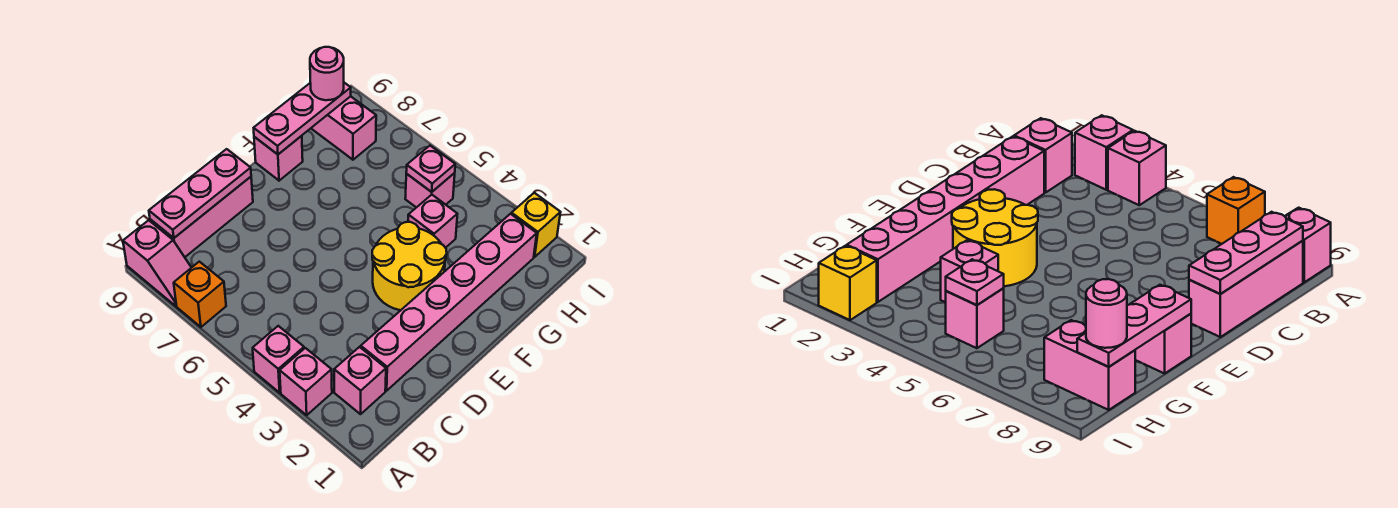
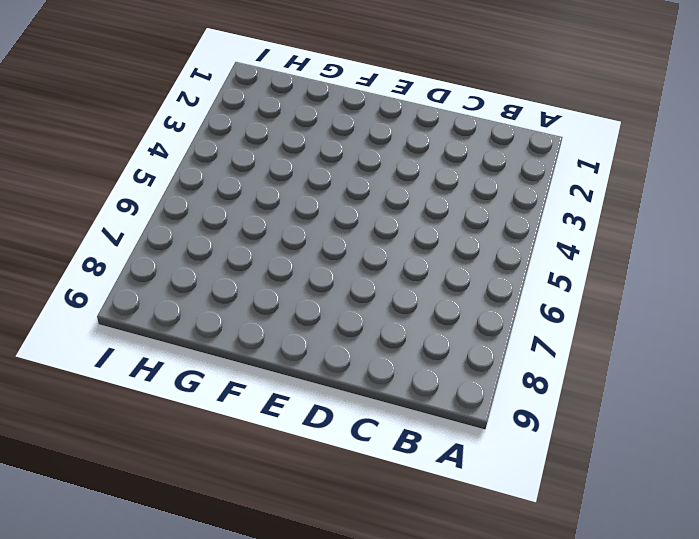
none -> pink brick A3 level 1
none -> pink brick A4 level 1
none -> orange brick A7 level 1

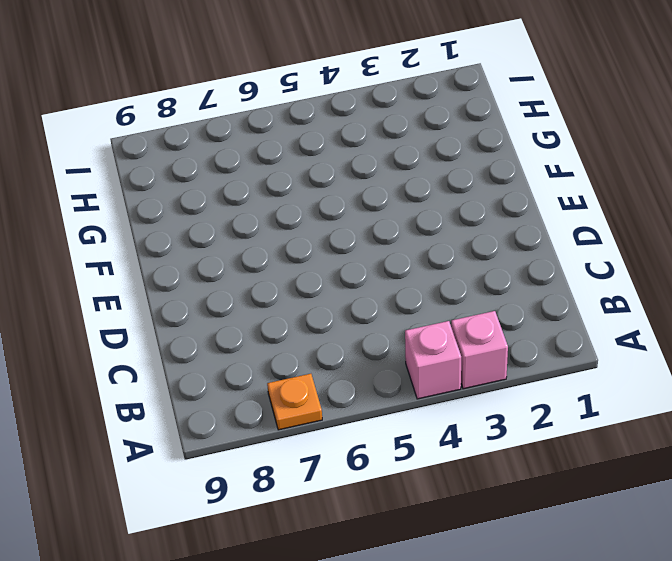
orange plate A7 level 1 -> orange brick A7 level 1
none -> pink slope A8:A9 level 1 top 9
none -> pink brick B2 level 1
none -> pink brick B9:D9 level 1

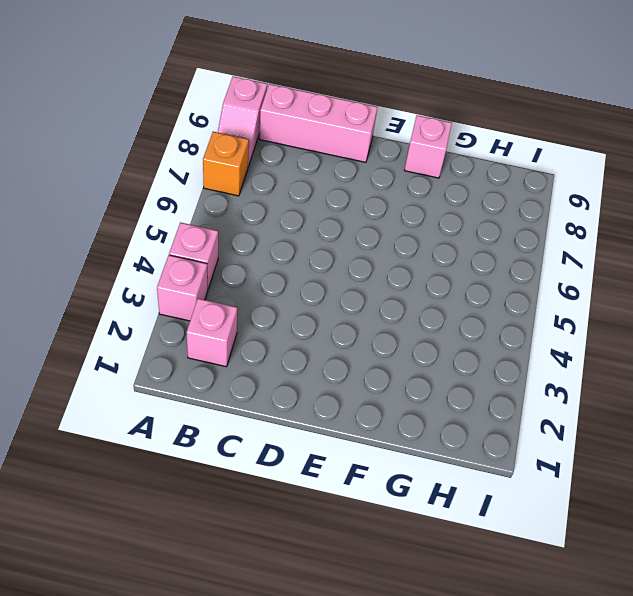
none -> pink brick C2:H2 level 1
none -> yellow round brick E3:F4 level 1
none -> pink brick G4 level 1

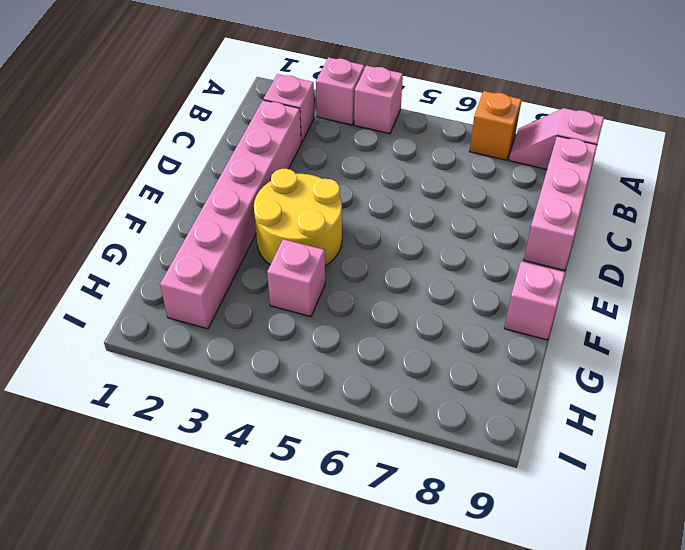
none -> pink brick H5 level 1
none -> pink brick H8:H9 level 1
none -> yellow brick I2 level 1

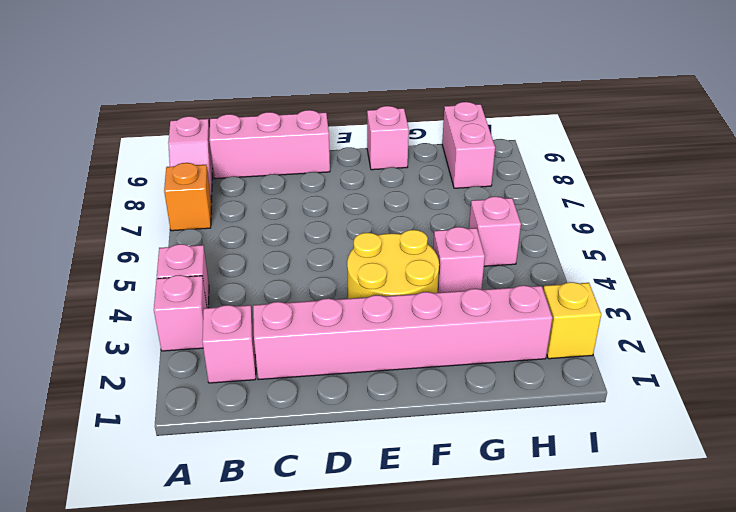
none -> pink plate B9:D9 level 2
none -> pink plate F9:H9 level 2
none -> pink plate H5 level 2

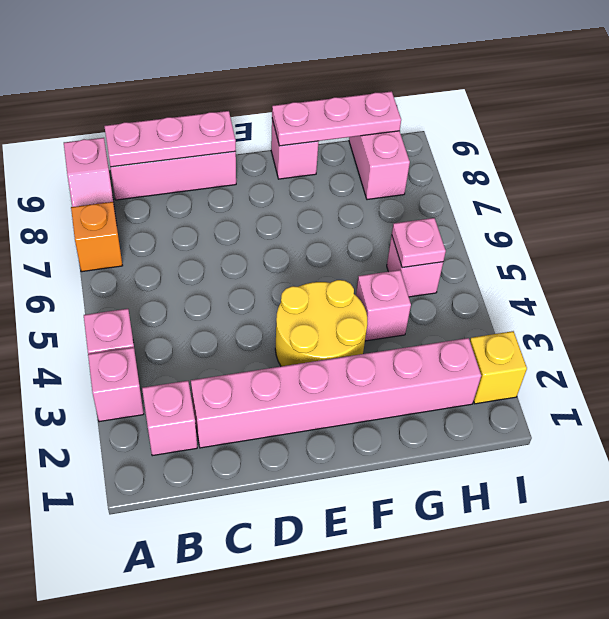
none -> pink round brick H9 level 3

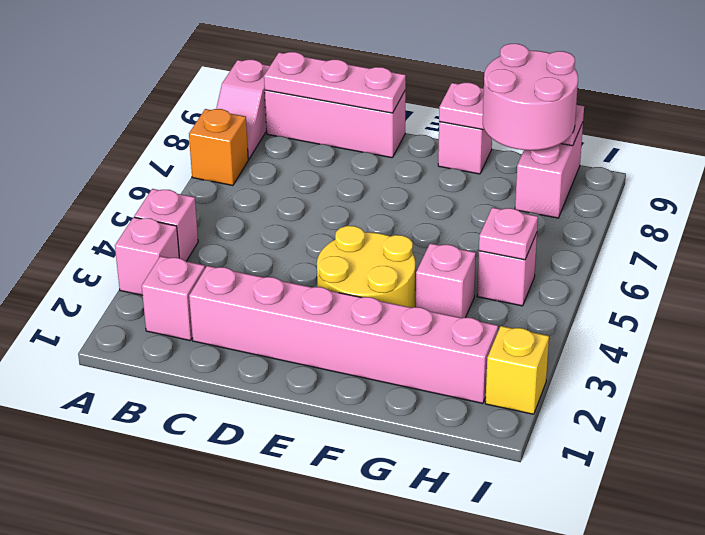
pink round brick G8:H9 level 3 -> pink round brick H9 level 3

